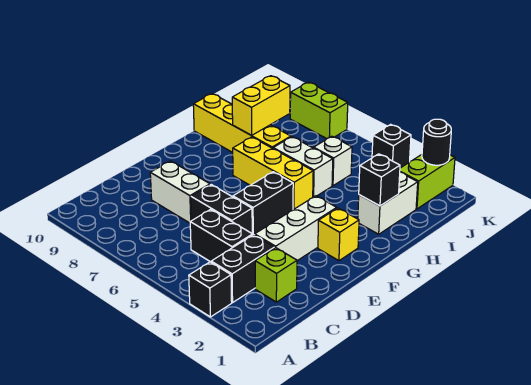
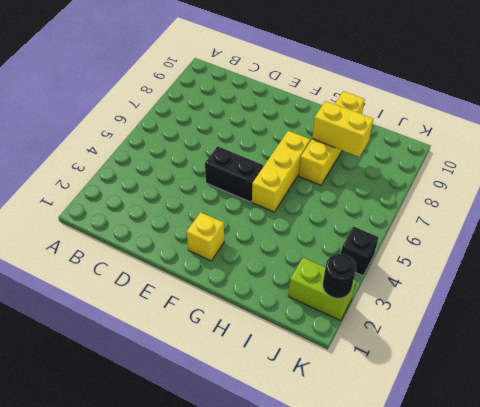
none -> black brick A3 level 1
none -> black brick B3:C3 level 1
none -> lime brick C2 level 1

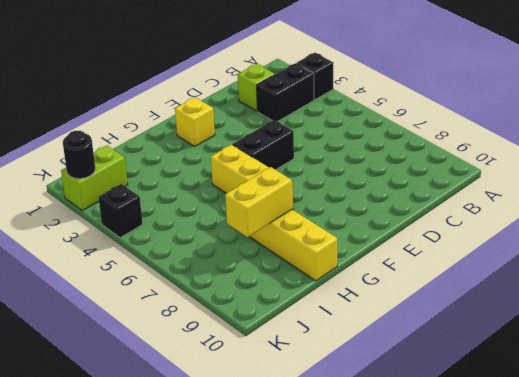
none -> black brick C4:C5 level 1
none -> white brick D3:F3 level 1
none -> black brick D5:D6 level 1

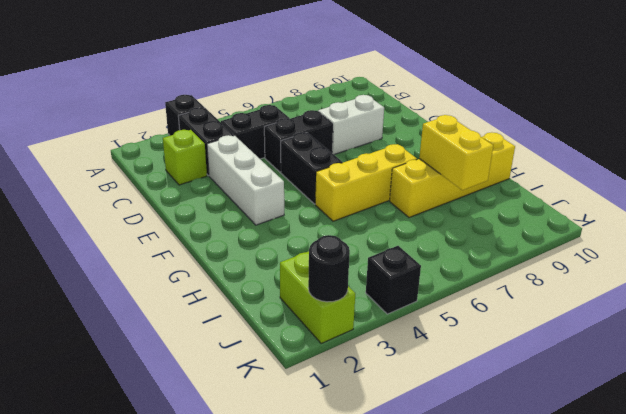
none -> yellow brick F2 level 1
none -> white brick H2:I2 level 1
none -> white brick H5:H6 level 1

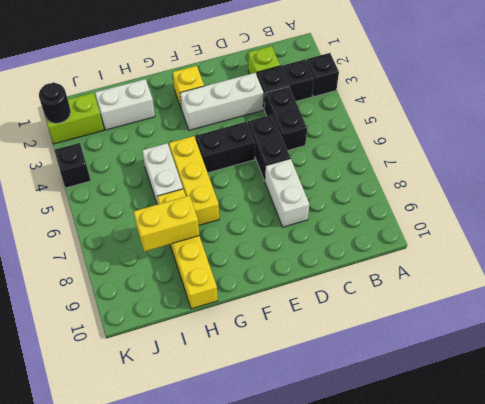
none -> white brick I5 level 1
none -> lime brick K7:K8 level 1
none -> black brick H2 level 2

